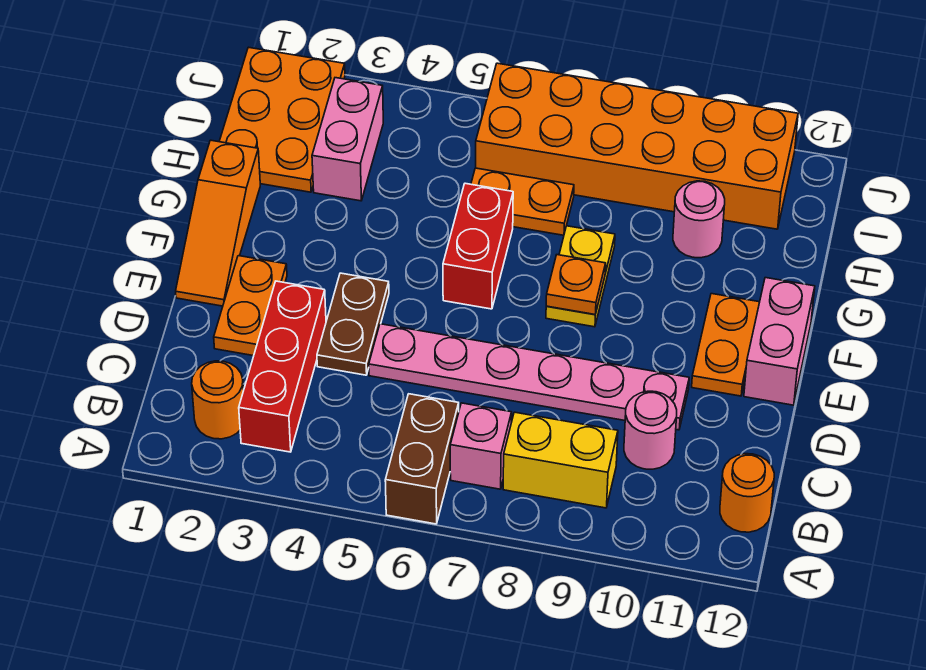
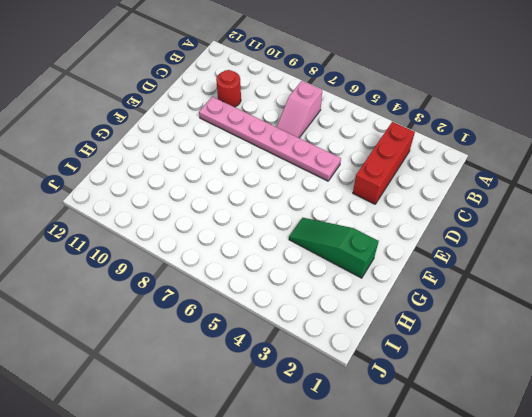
pink slope B7:C7 level 1 top B -> pink brick B7 level 1
red round brick C10 level 1 -> pink round brick C10 level 1
green slope G2:G4 level 1 top 2 -> none
none -> brown brick A6:B6 level 1
none -> orange round brick B2 level 1
none -> yellow brick B8:B9 level 1

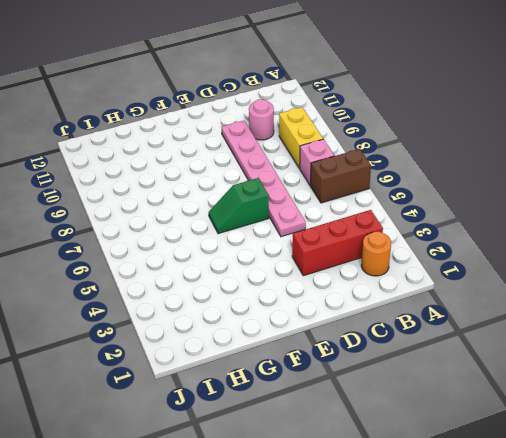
green slope E6:F6 level 1 top E -> red brick F6:G6 level 1
none -> orange round brick B12 level 1
none -> orange plate D2:E2 level 1
none -> brown plate D4:E4 level 1

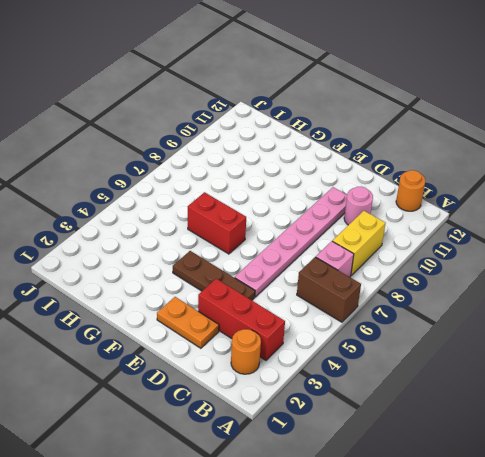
brown plate D4:F4 level 1 -> brown plate D4:E4 level 1
none -> orange slope E1:G1 level 1 top G
none -> orange plate E11:F11 level 1
none -> pink brick E12:F12 level 1

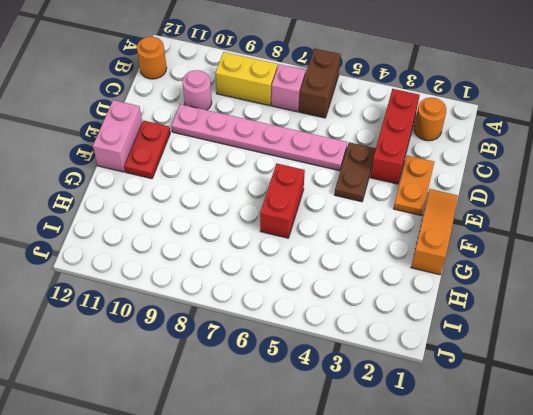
red plate E11:F11 level 1 -> orange plate E11:F11 level 1
none -> yellow plate F8:G8 level 1
none -> orange plate H1:J2 level 1
none -> pink brick H3:I3 level 1

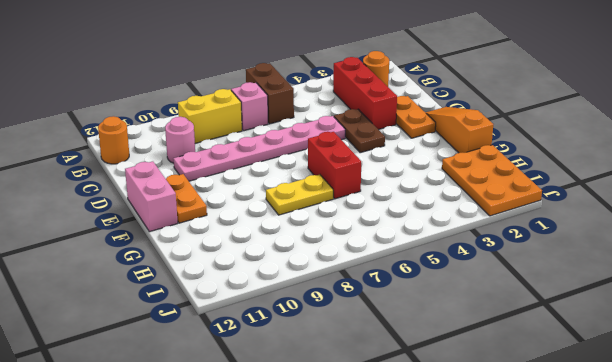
yellow plate G7:G8 level 1 -> yellow plate F8:G8 level 1
none -> pink brick H3:I3 level 1
none -> orange plate H6:H7 level 1
none -> pink round brick H10 level 1

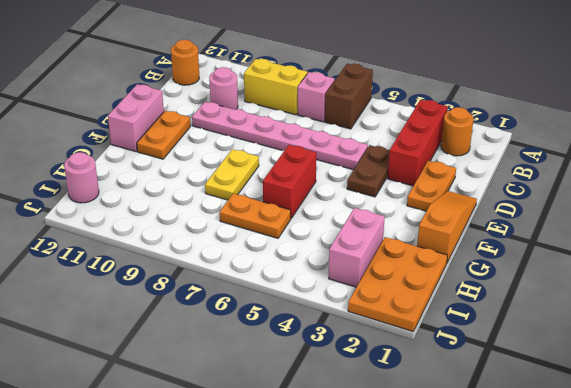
pink round brick I12 level 1 -> pink round brick H10 level 1
none -> orange brick I6:J11 level 1
none -> orange plate F8 level 2

